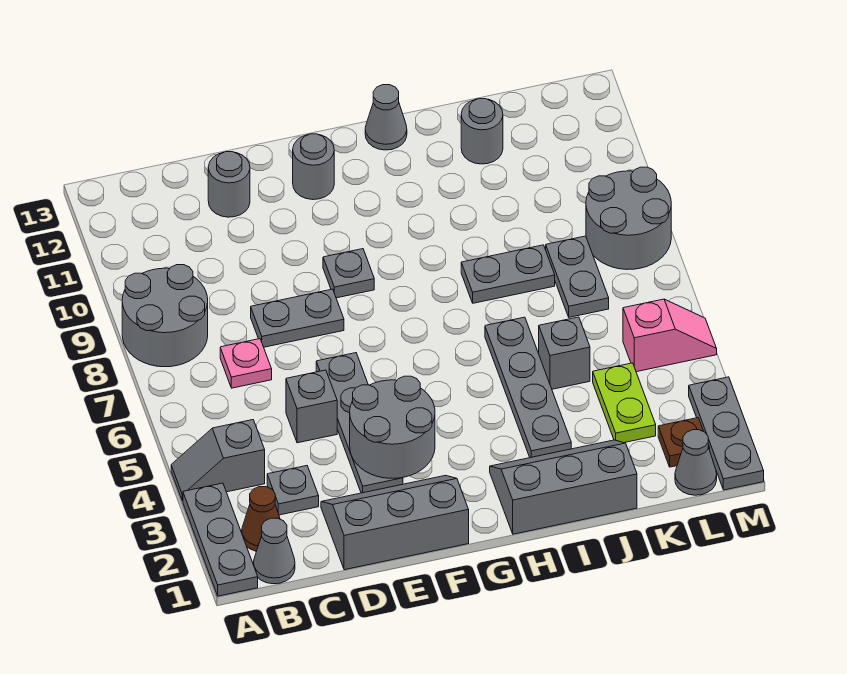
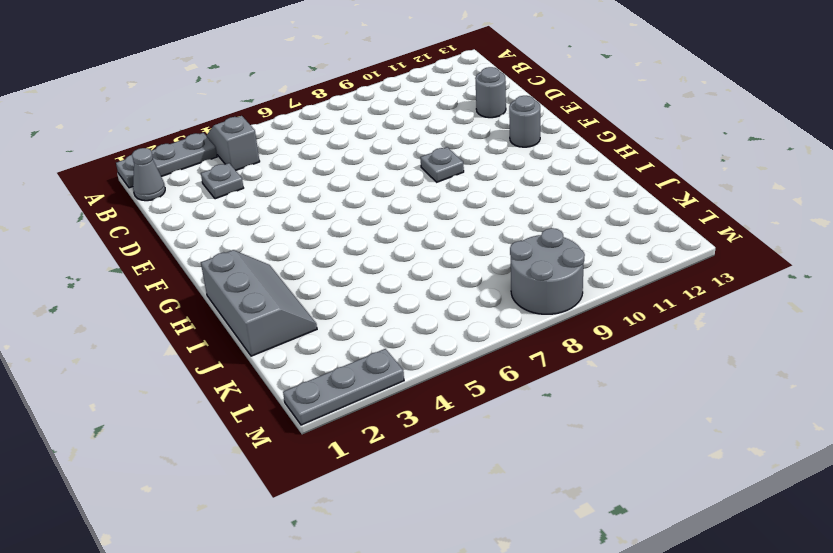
none -> grey round brick A8:B9 level 1
none -> brown cone B2 level 1
none -> pink plate C7 level 1

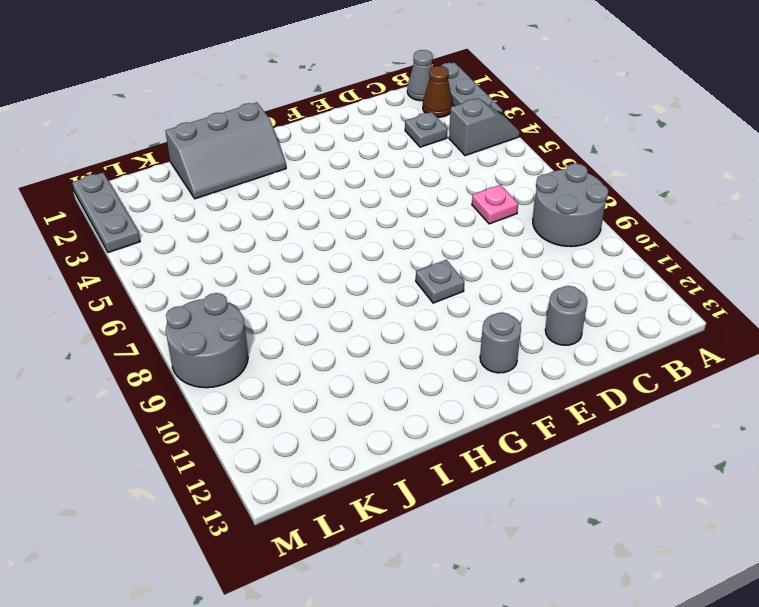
none -> grey slope D1:F2 level 1 top 1
none -> grey brick D5 level 1
none -> grey plate D8:E8 level 1

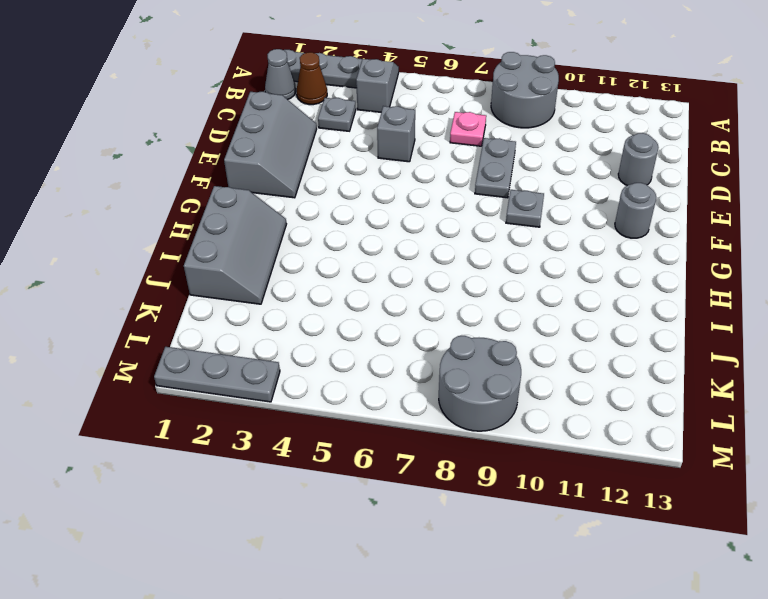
none -> grey plate E3:E6 level 1
none -> grey cone H13 level 1
none -> grey plate I3:I6 level 1

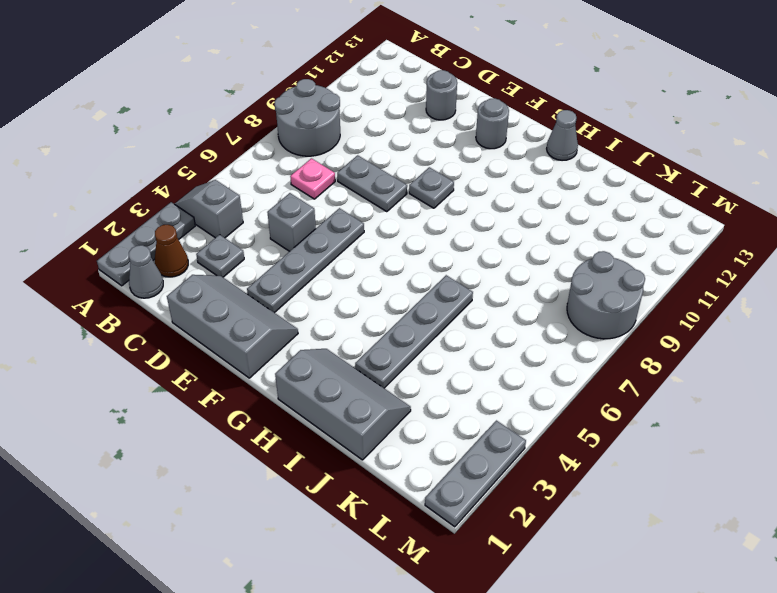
none -> grey plate I8:J8 level 1
none -> grey brick J5 level 1
none -> grey round brick J12 level 1

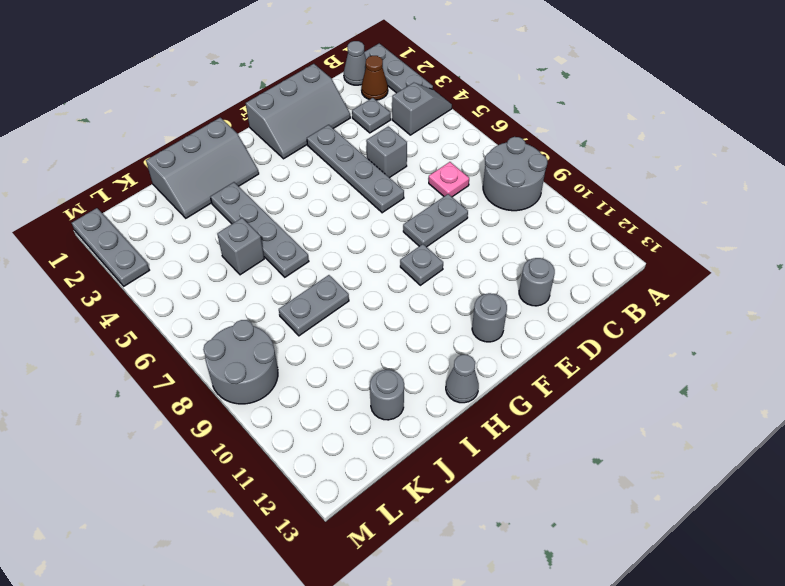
none -> lime plate K3:K4 level 1
none -> grey plate K7:K8 level 1
none -> grey cone L1 level 1

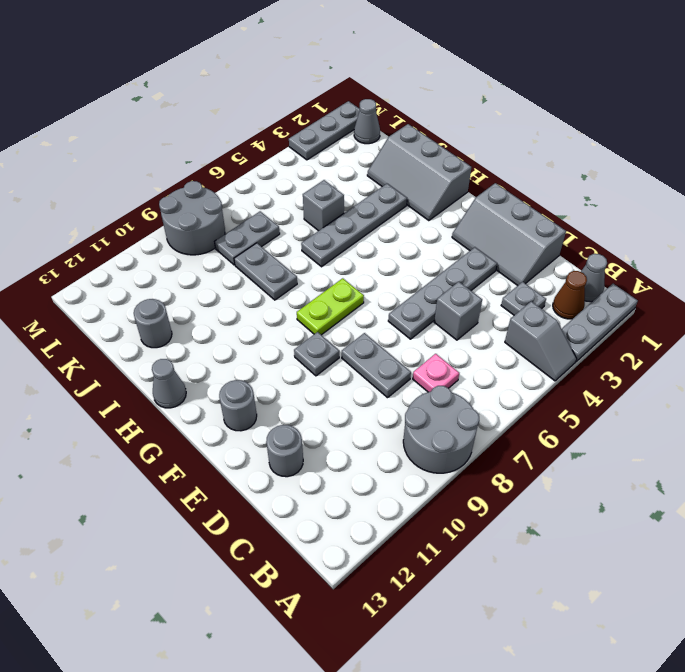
lime plate G7:G8 level 1 -> lime plate K3:K4 level 1
none -> brown plate L2 level 1
none -> pink slope L5:M5 level 1 top L
none -> grey round brick E3:F4 level 2

